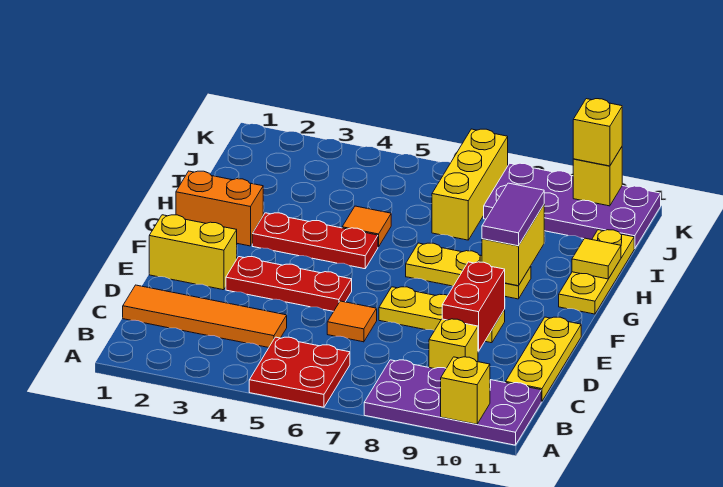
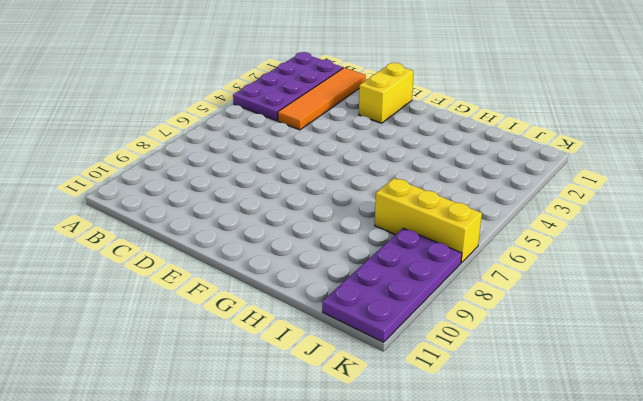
purple plate A1:B4 level 1 -> purple plate A8:B11 level 1
none -> red plate A5:B6 level 1
none -> yellow brick C9 level 1
none -> yellow plate C11:E11 level 1

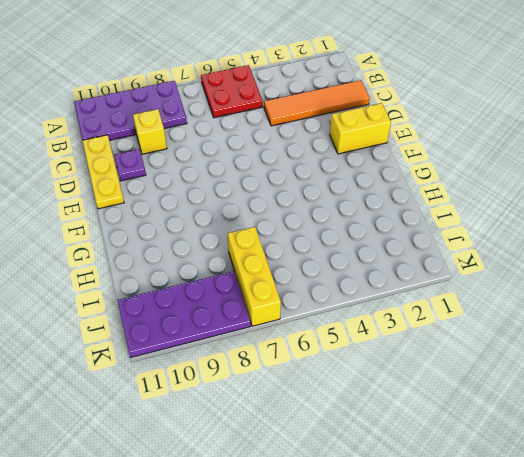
purple plate D10 level 1 -> none
none -> orange tile D6 level 1
none -> red plate E3:E5 level 1
none -> yellow plate E7:E9 level 1

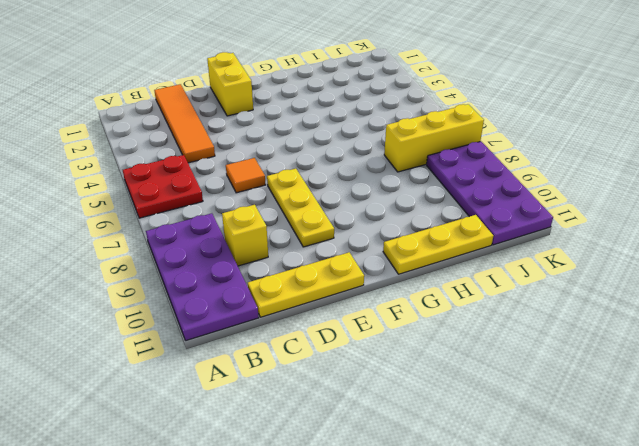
none -> red plate E3:E5 level 1
none -> orange brick G1:G2 level 1
none -> red plate G3:G5 level 1

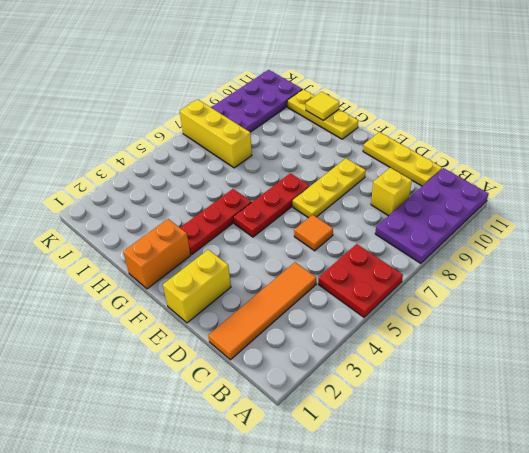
red plate F5:F7 level 1 -> red plate E3:E5 level 1
none -> yellow plate G7:G9 level 1
none -> orange tile H5 level 1
none -> yellow brick A10 level 2

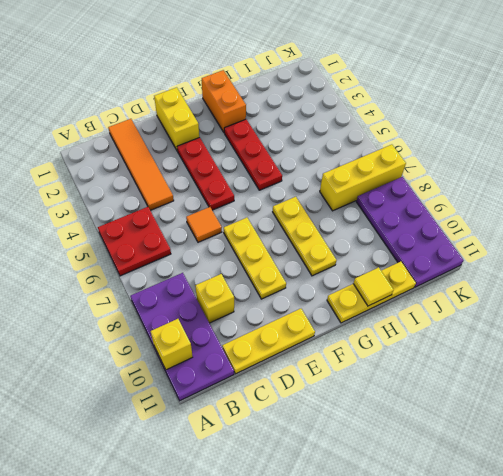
none -> orange tile H5 level 1
none -> red brick D9:E9 level 2
none -> yellow brick G9:H9 level 2

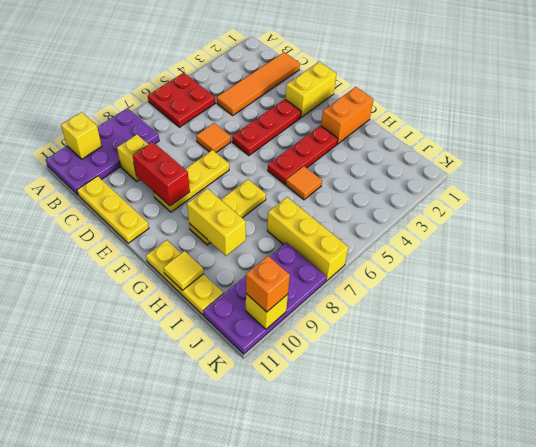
orange brick K10 level 3 -> yellow brick K10 level 3
none -> purple tile G9:H9 level 3

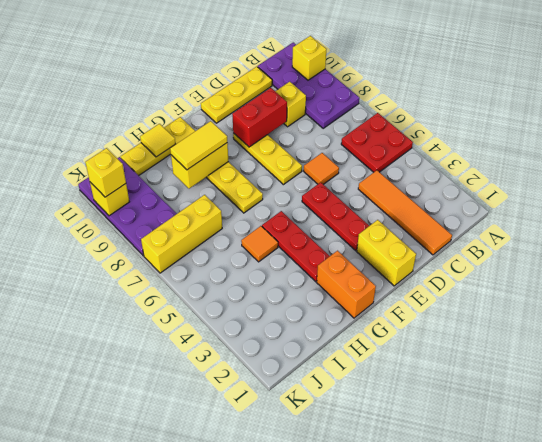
yellow tile G9:H9 level 3 -> purple tile G9:H9 level 3

